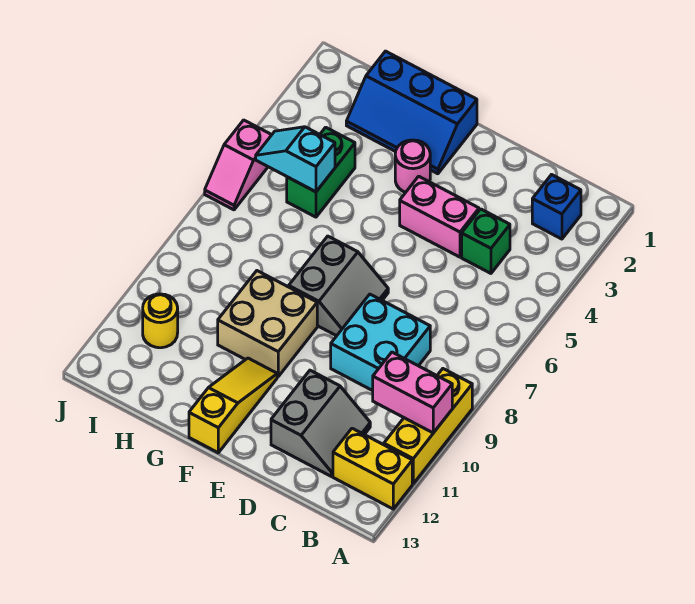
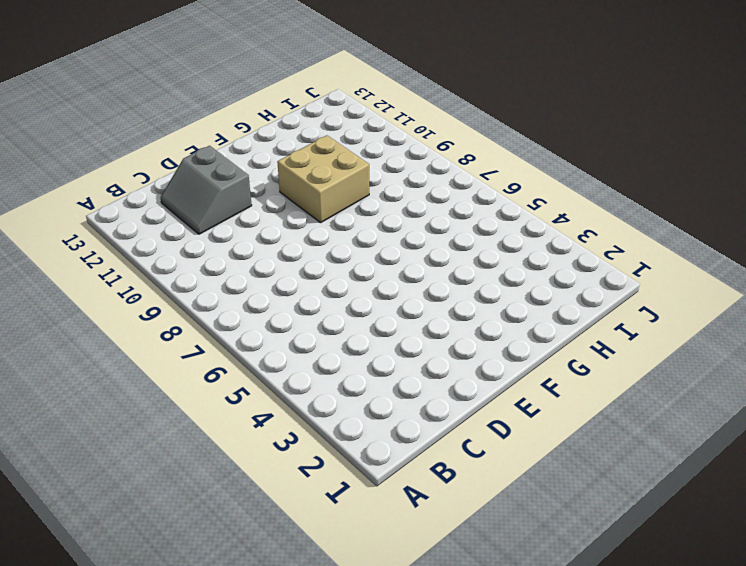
none -> yellow brick A9:A11 level 1
none -> yellow brick A12:B12 level 1
none -> blue brick B2 level 1

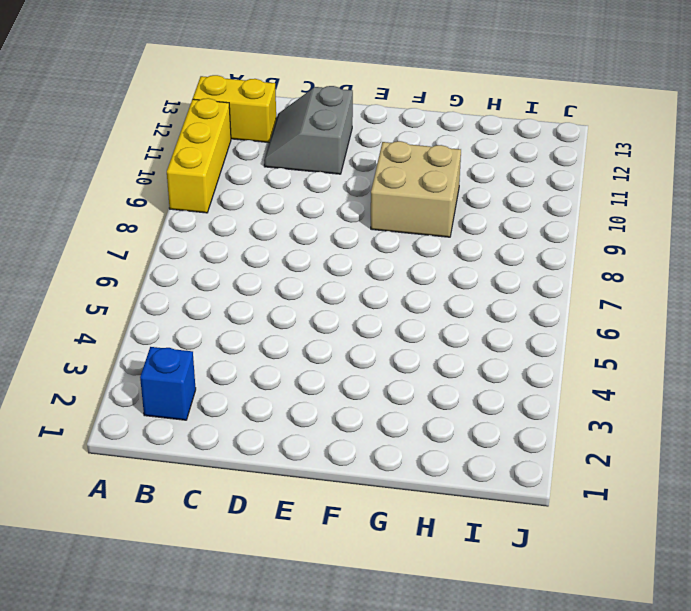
none -> green brick C4 level 1
none -> cyan brick C8:D9 level 1
none -> pink brick D4:E4 level 1

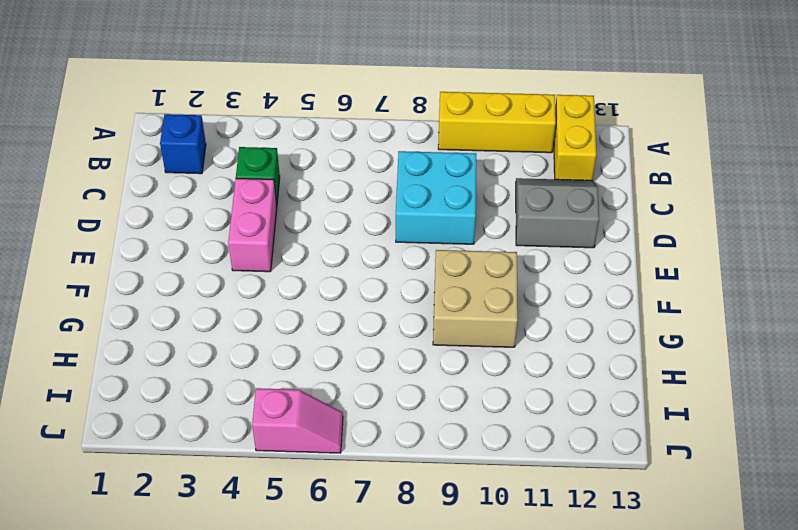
none -> grey slope E7:F8 level 1 top F
none -> blue slope F1:H2 level 1 top 1
none -> pink round brick F3 level 1

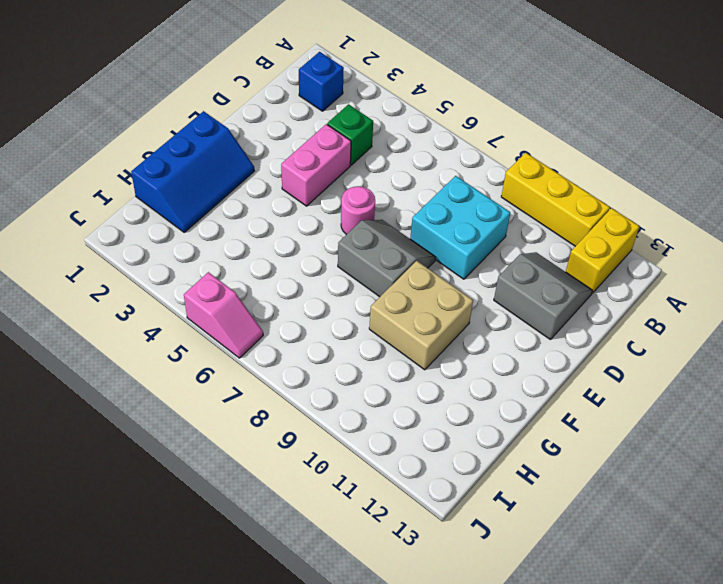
pink round brick E6 level 1 -> pink round brick F3 level 1
none -> yellow slope F11:F13 level 1 top 13
none -> green brick H4:H5 level 1
none -> yellow round brick I11 level 1

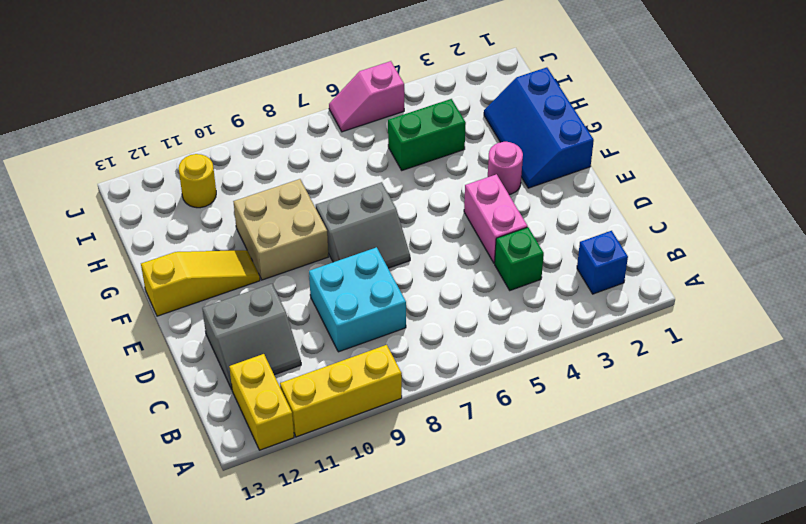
none -> pink brick A10:B10 level 2
none -> cyan slope H5:I5 level 2 top H

